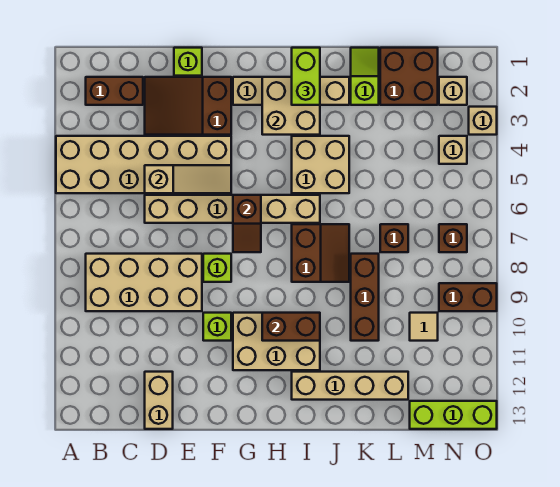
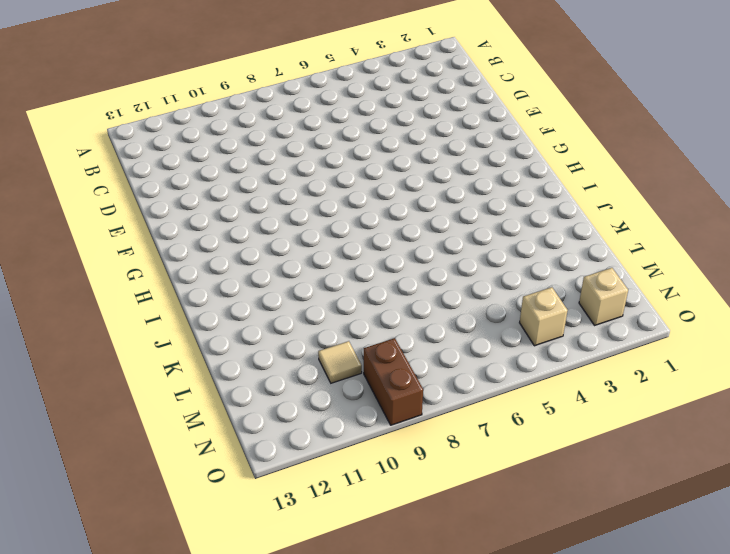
none -> tan brick A4:F5 level 1
none -> brown brick B2:C2 level 1
none -> tan brick B8:E9 level 1
none -> brown slope D2:F3 level 1 top F

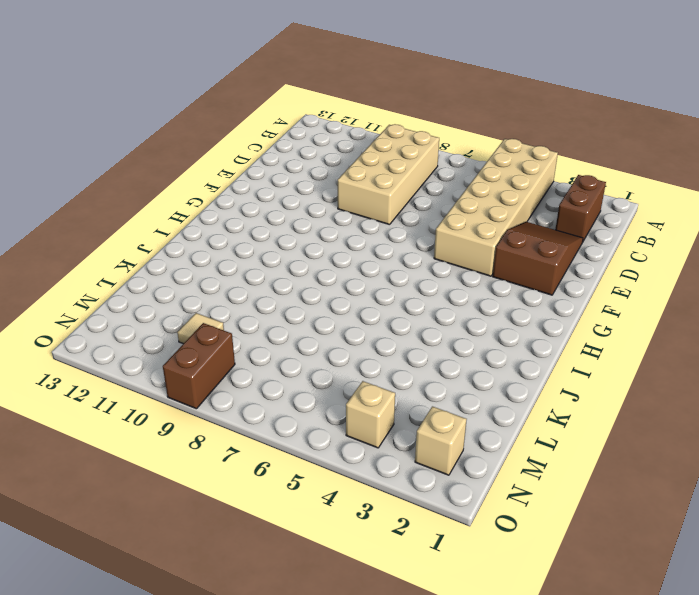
none -> tan brick D6:I6 level 1
none -> tan brick D12:D13 level 1
none -> lime brick E1 level 1
none -> lime brick F8 level 1

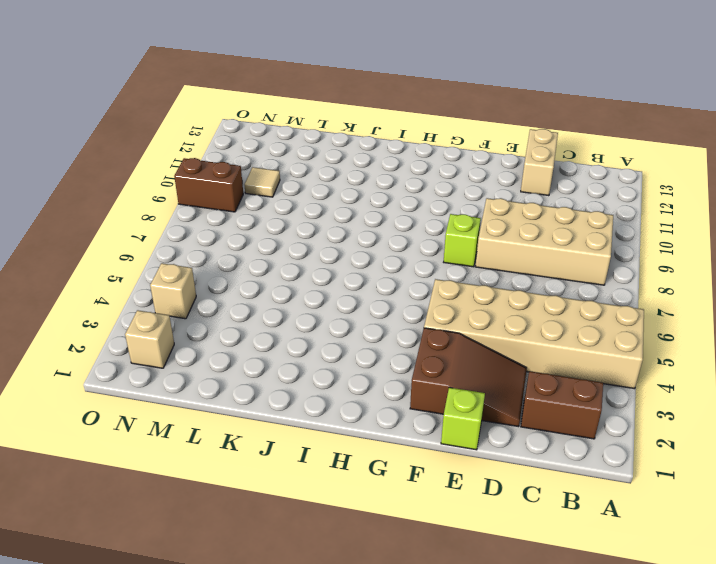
none -> tan brick D6:I6 level 1
none -> lime brick F10 level 1
none -> tan brick G2:J2 level 1
none -> tan brick G10:I11 level 1

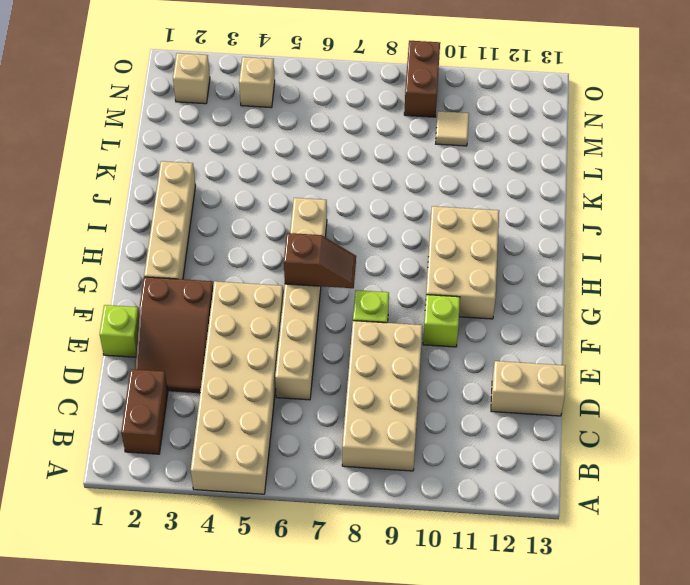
none -> tan brick I4:J5 level 1
none -> brown slope I7:J8 level 1 top I
none -> tan brick I12:L12 level 1
none -> lime slope K1:K2 level 1 top 2

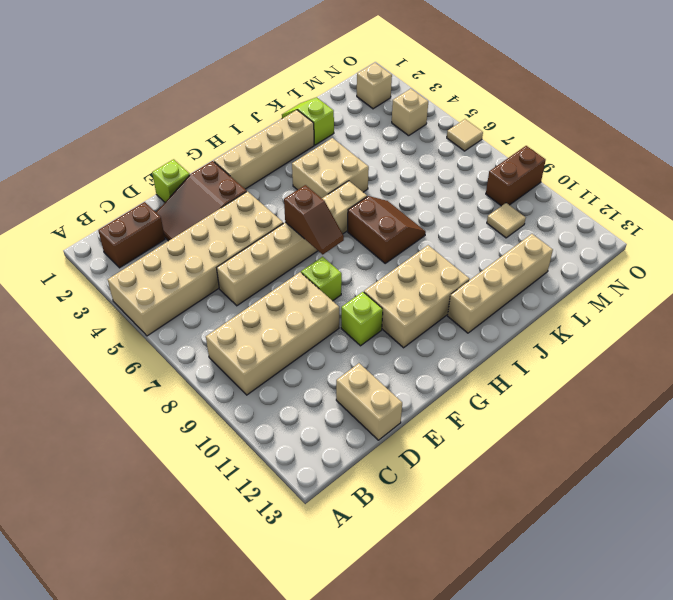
tan tile O6 level 1 -> none
none -> brown brick K8:K10 level 1
none -> brown brick L1:M2 level 1
none -> brown brick L7 level 1
none -> lime brick M13:O13 level 1

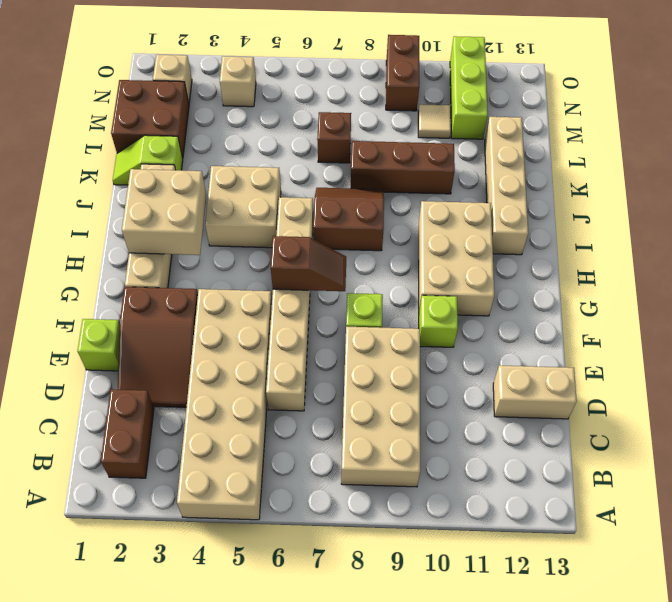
lime brick M11:O11 level 1 -> lime brick M13:O13 level 1
none -> brown brick N7 level 1
none -> tan brick O3 level 1
none -> tan slope D5:F5 level 2 top D
none -> brown brick H10:I10 level 2

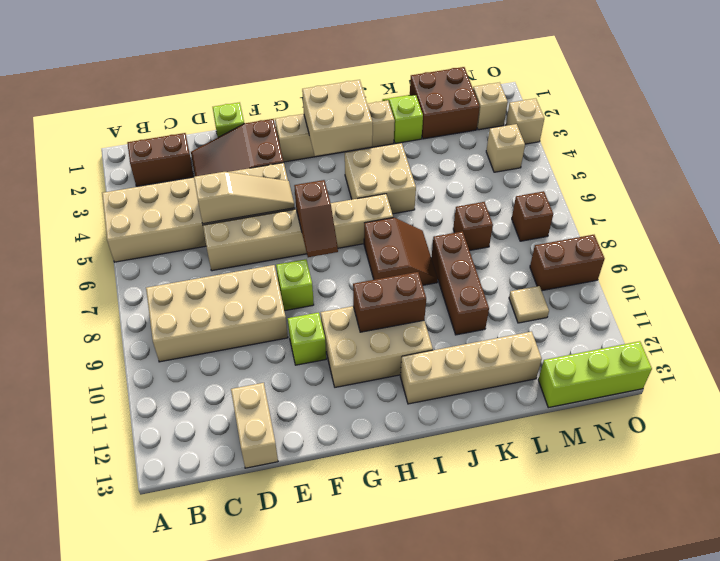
none -> lime brick I1:I2 level 3

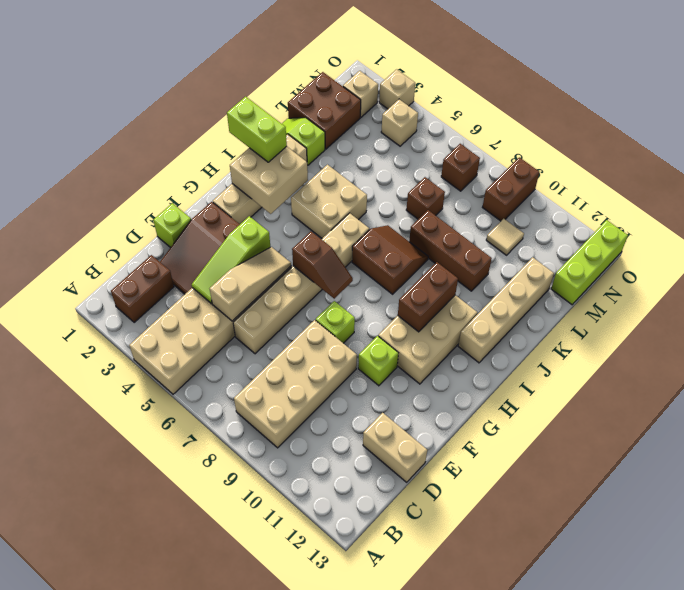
lime slope D4:F4 level 2 top F -> none

